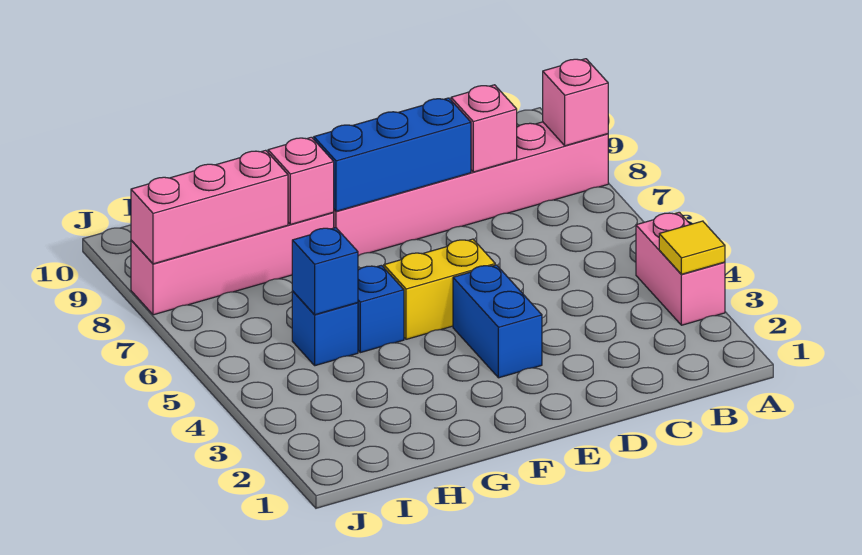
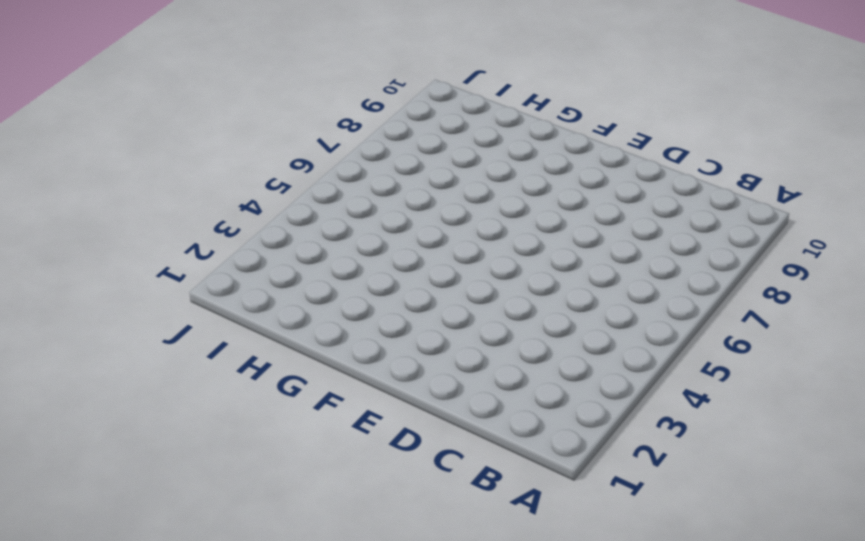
none -> pink brick A3:A4 level 1
none -> pink brick A8:F8 level 1
none -> blue brick E3:E4 level 1

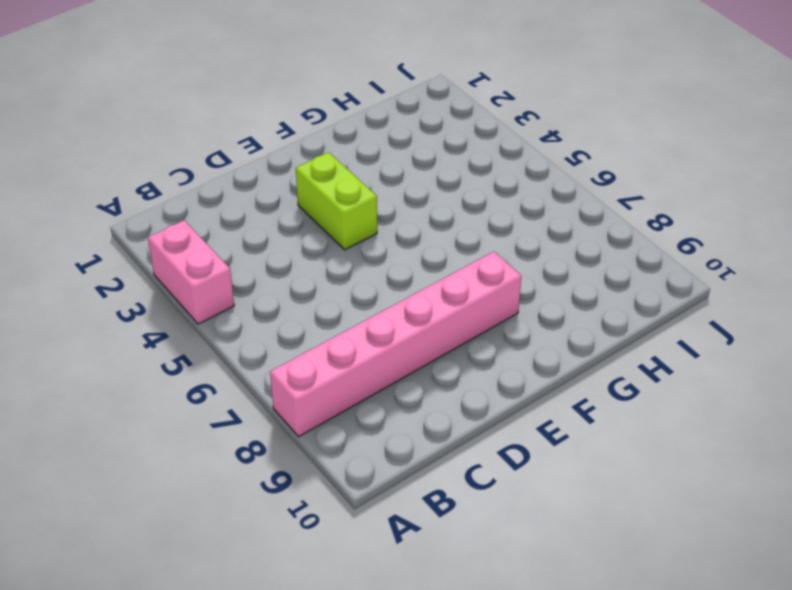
lime brick E3:E4 level 1 -> blue brick E3:E4 level 1
none -> yellow brick E5:F5 level 1
none -> blue brick G5 level 1
none -> pink brick G8:J8 level 1

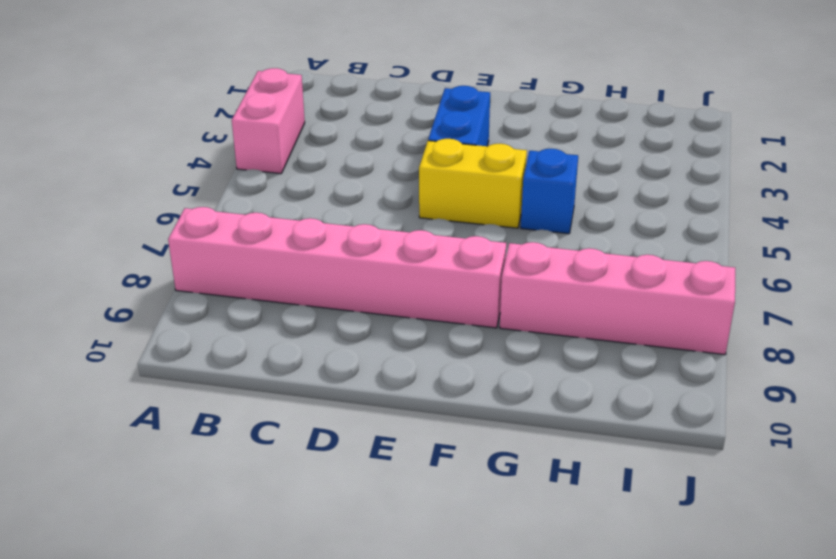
none -> blue brick H5 level 1
none -> yellow tile A3 level 2
none -> pink brick A8 level 2

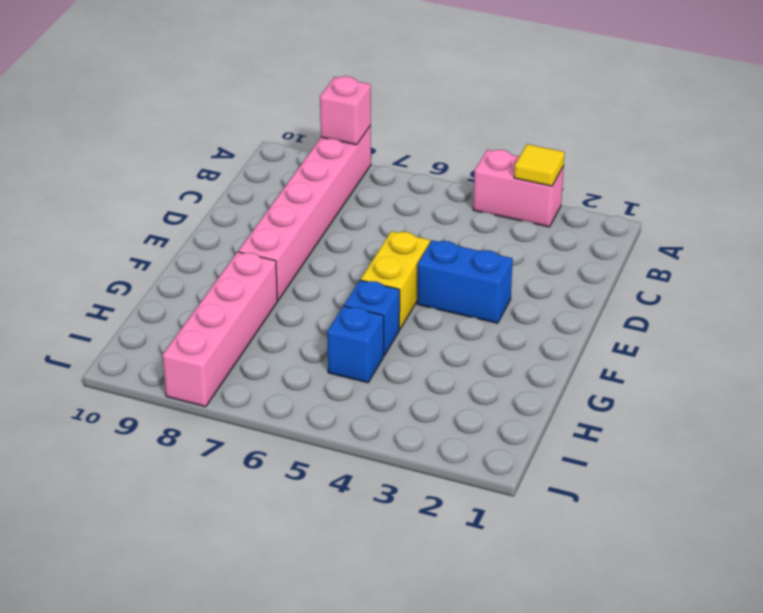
none -> pink brick C8 level 2
none -> blue brick D8:F8 level 2
none -> pink brick G8 level 2

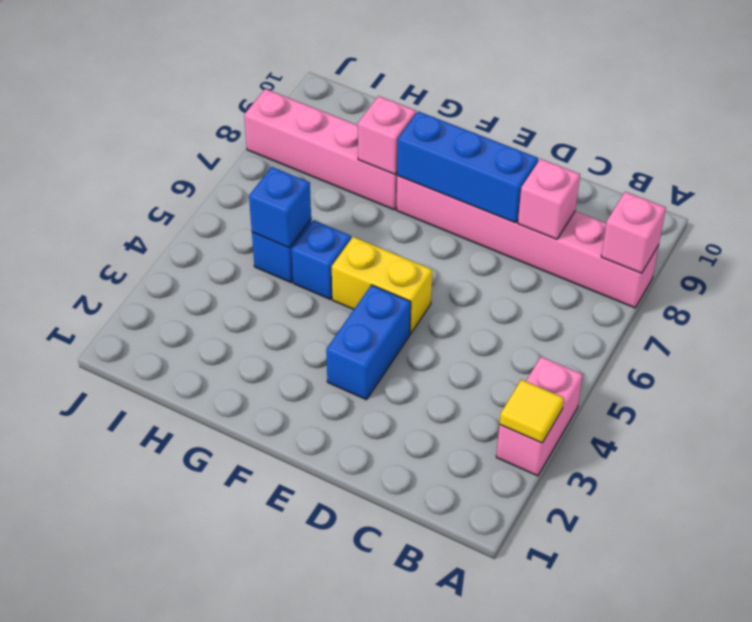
none -> pink brick H8:J8 level 2

